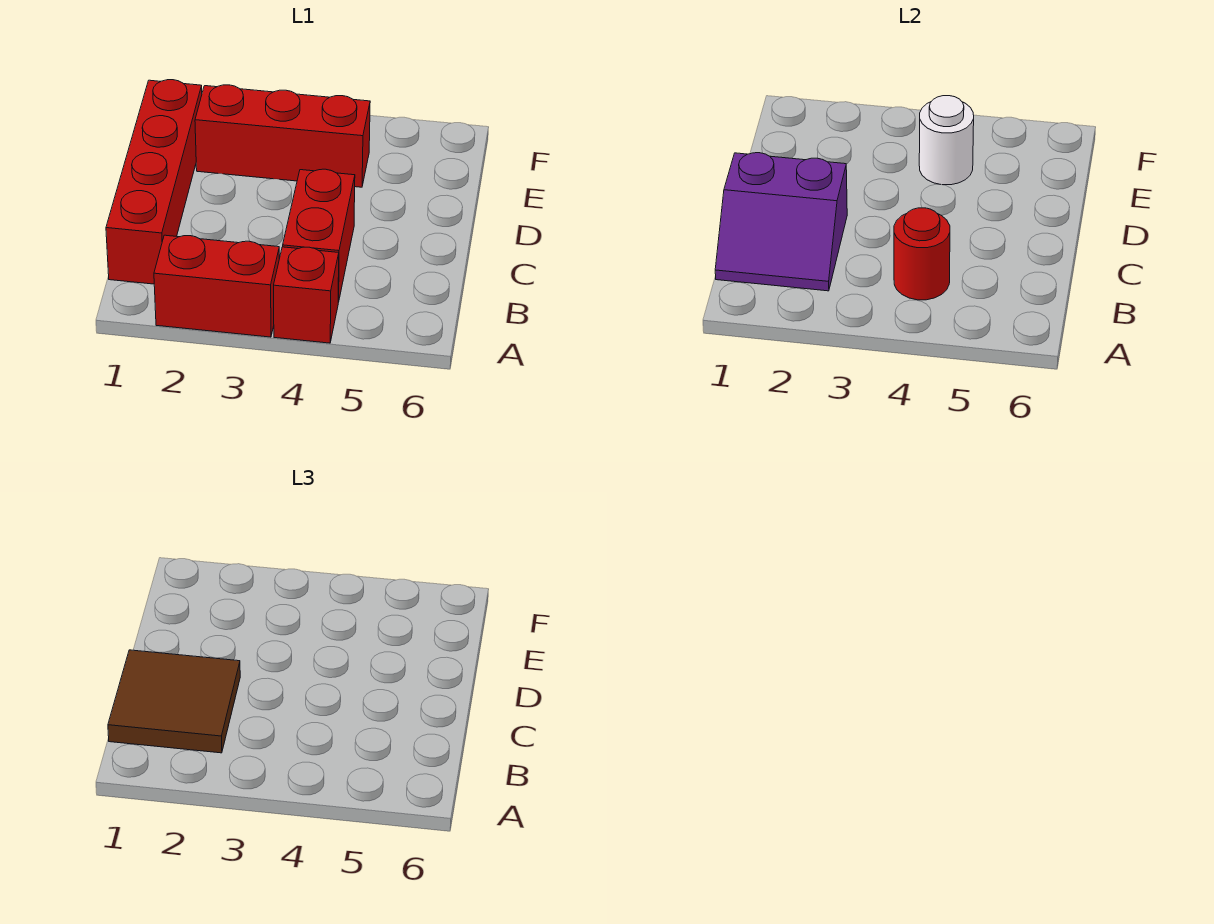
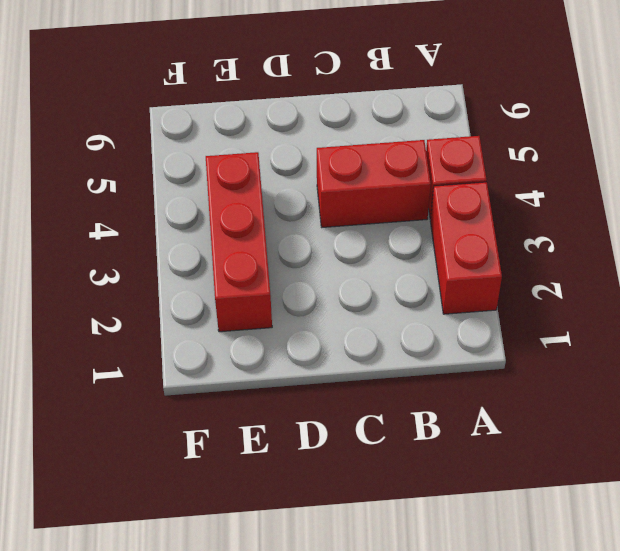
none -> red brick B1:E1 level 1
none -> purple slope B1:C2 level 2 top C

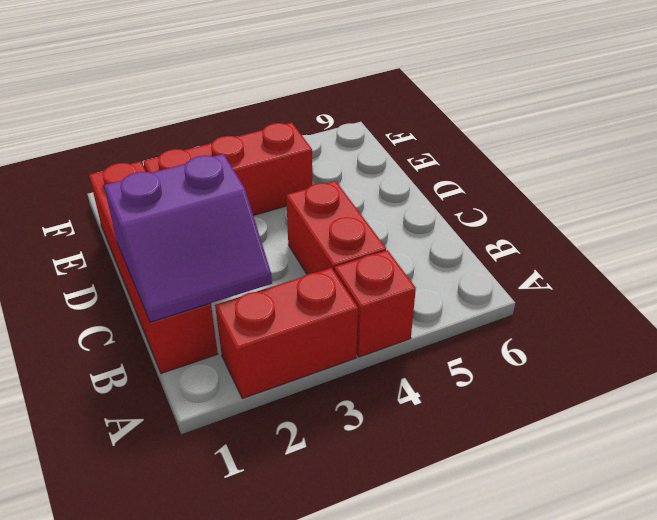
none -> red round brick B4 level 2
none -> white round brick E4 level 2

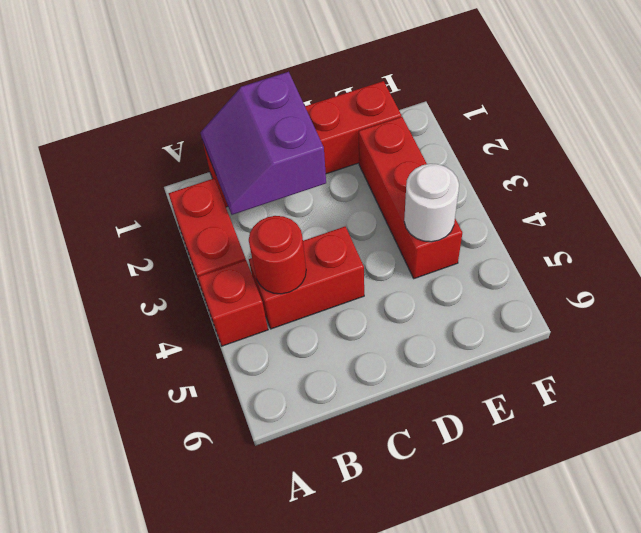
none -> brown tile B1:C2 level 3

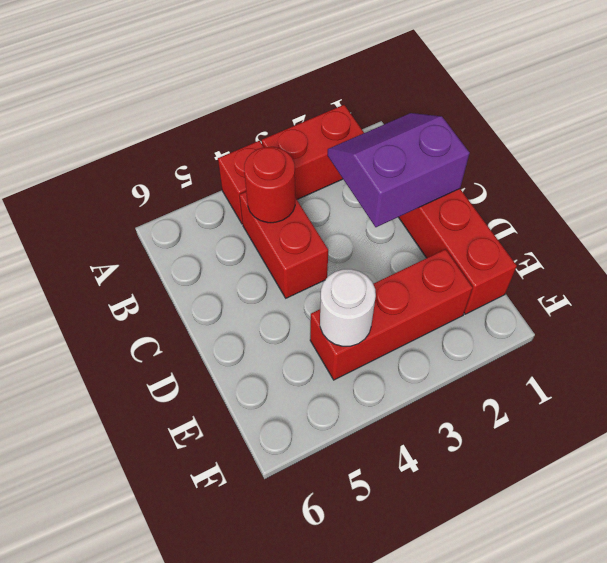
none -> brown tile B1:C2 level 3

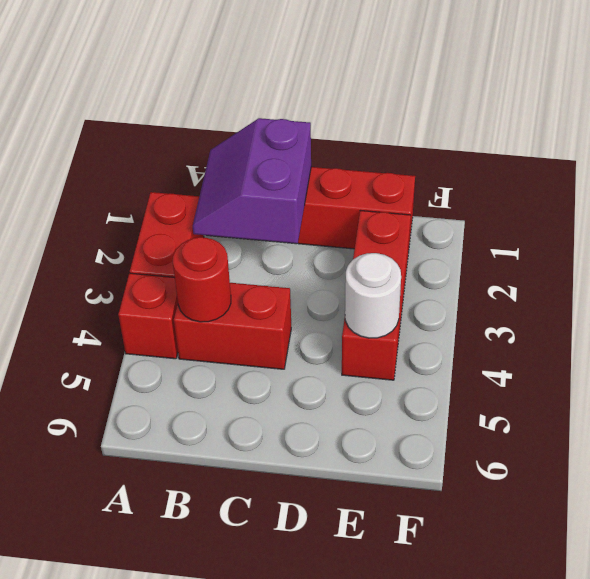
none -> brown tile B1:C2 level 3

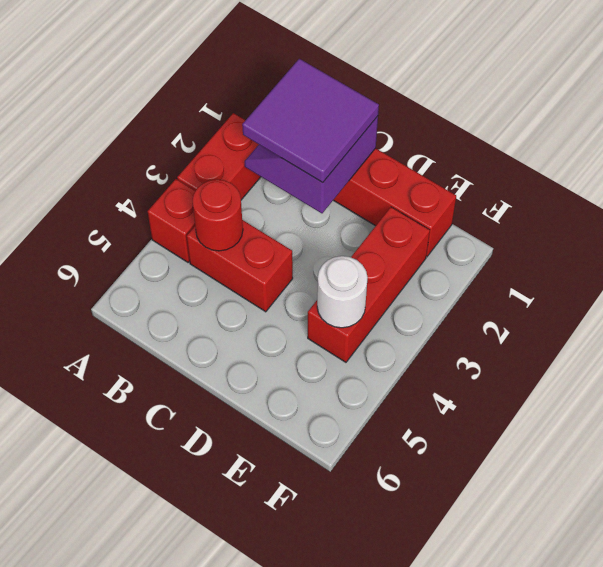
purple tile B1:C2 level 3 -> brown tile B1:C2 level 3

